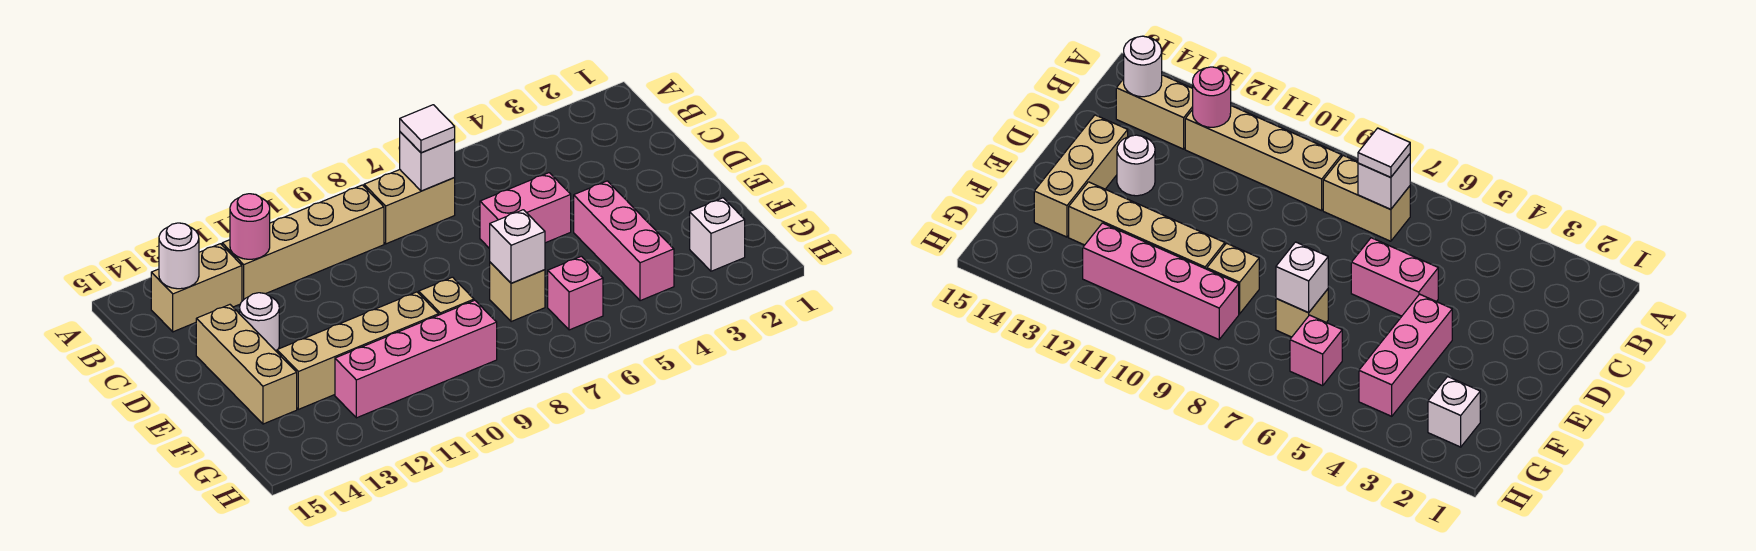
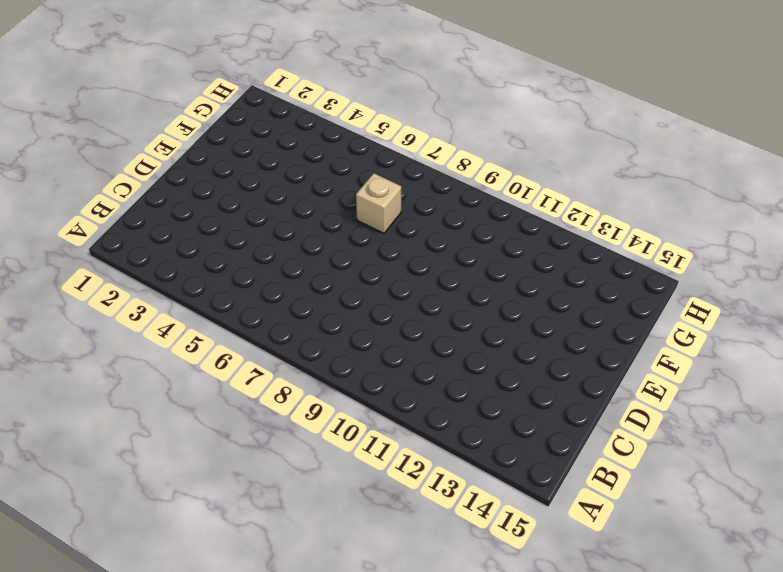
none -> tan brick B7:B8 level 1
none -> tan brick B9:B12 level 1
none -> tan brick B13:B14 level 1

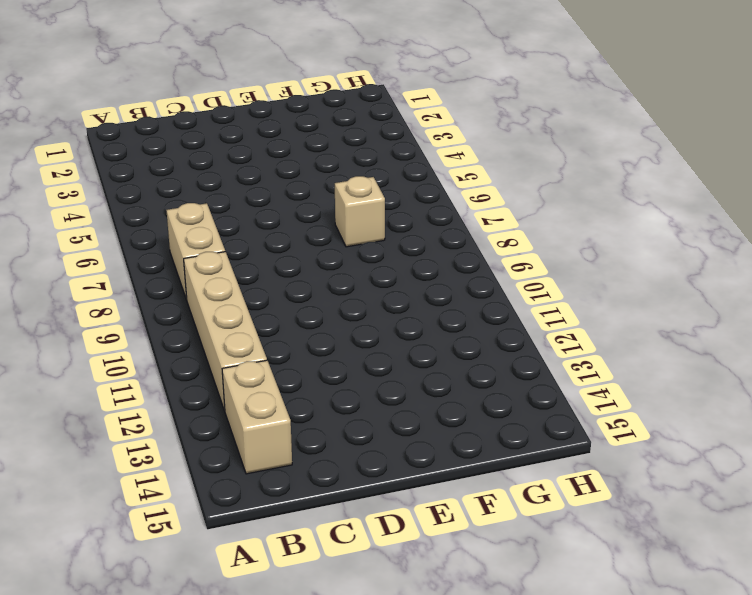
none -> pink brick D5:D6 level 1
none -> white round brick D13 level 1
none -> tan brick D14:F14 level 1

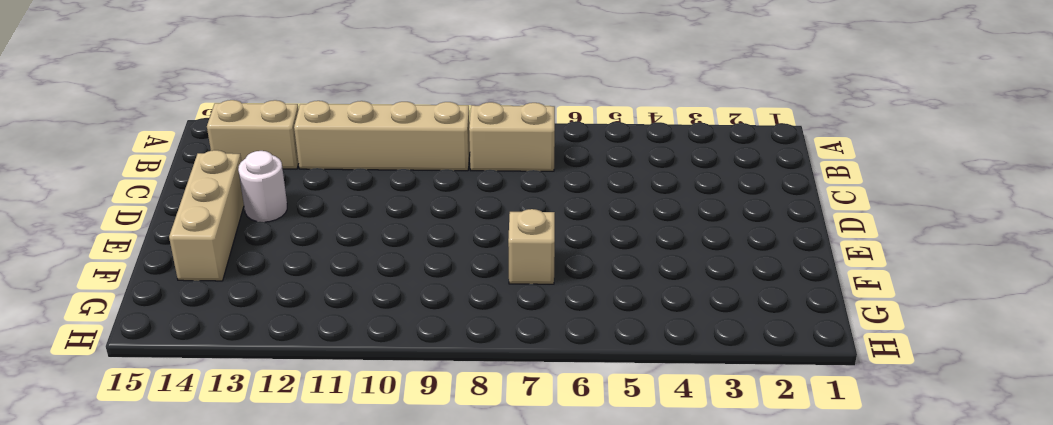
none -> pink brick D5:D6 level 1
none -> pink brick E4:G4 level 1
none -> tan brick F9 level 1

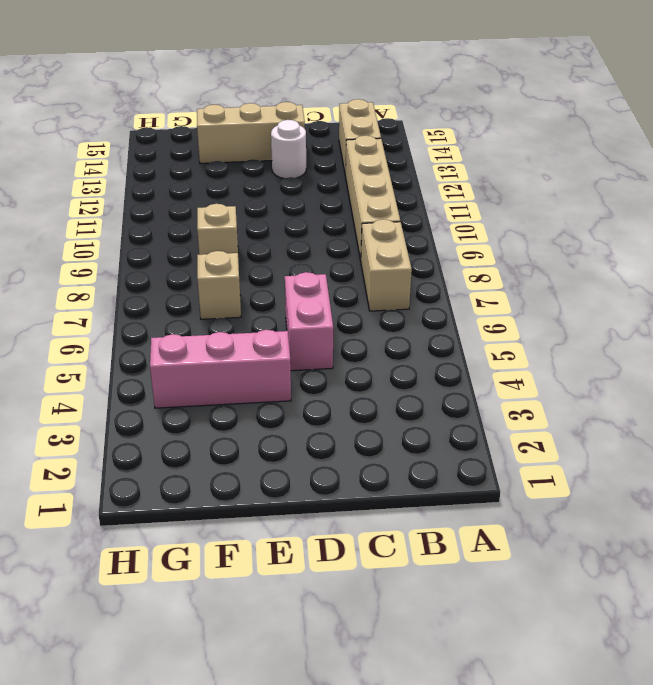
none -> tan brick F10:F13 level 1
none -> white brick G2 level 1
none -> pink brick G6 level 1

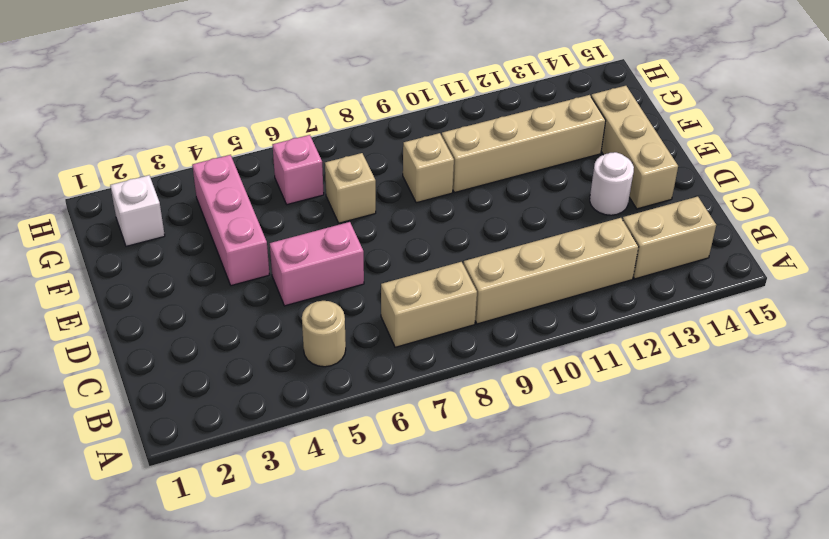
tan round brick B5 level 1 -> none
none -> pink brick G9:G12 level 1
none -> white brick B7 level 2
none -> pink round brick B12 level 2

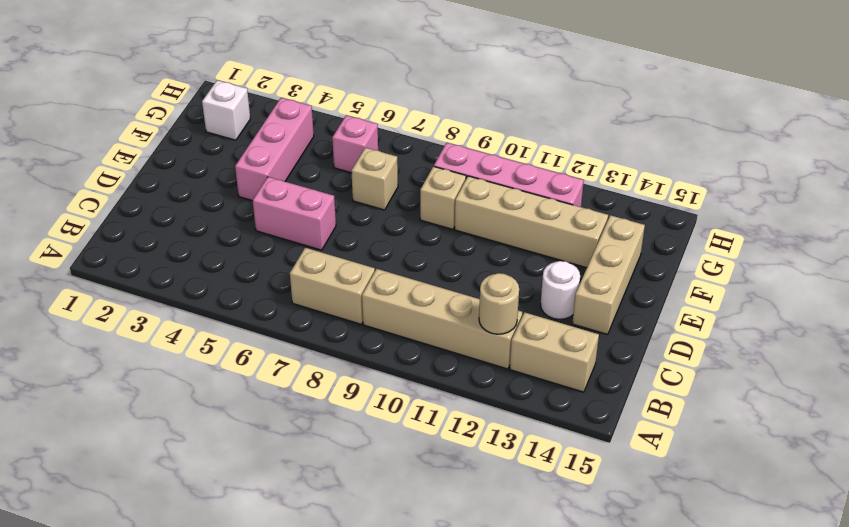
tan round brick B12 level 2 -> pink round brick B12 level 2
none -> white brick B7 level 2
none -> white round brick B14 level 2
none -> white brick F7 level 2

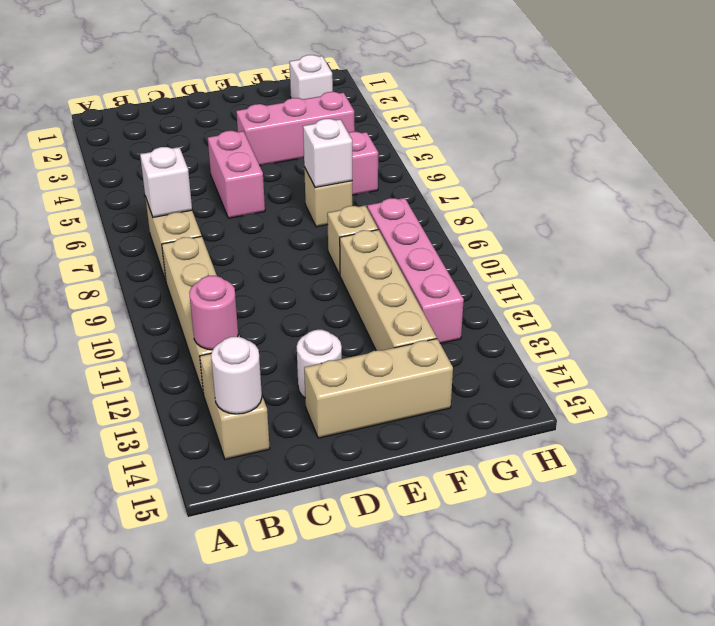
none -> white tile B7 level 3

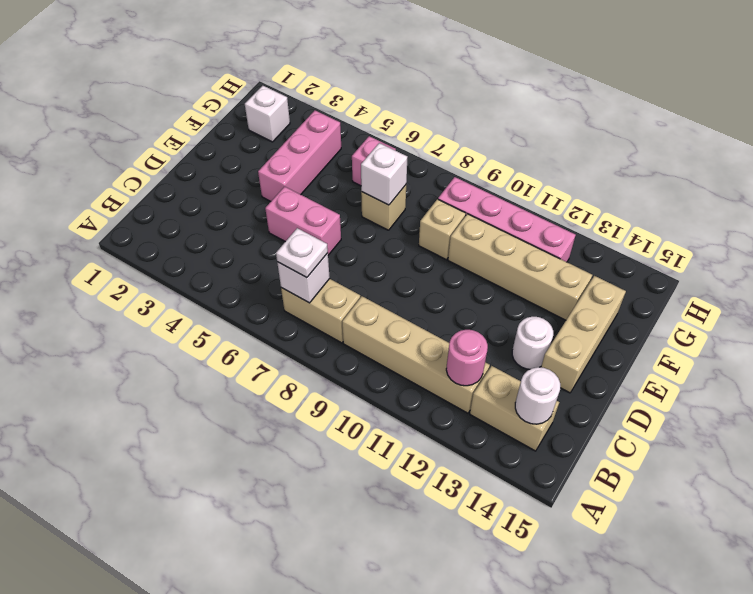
white plate B7 level 3 -> white tile B7 level 3

